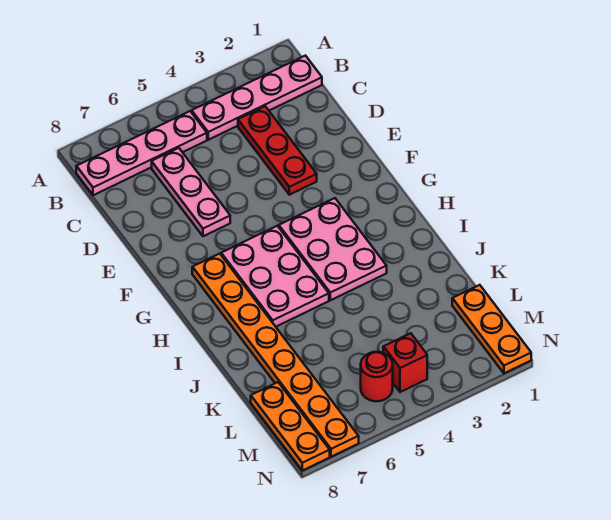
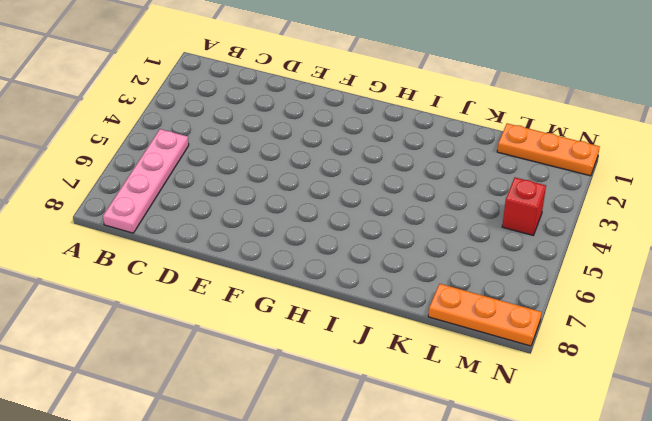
none -> pink plate B1:B4 level 1
none -> red plate C3:E3 level 1

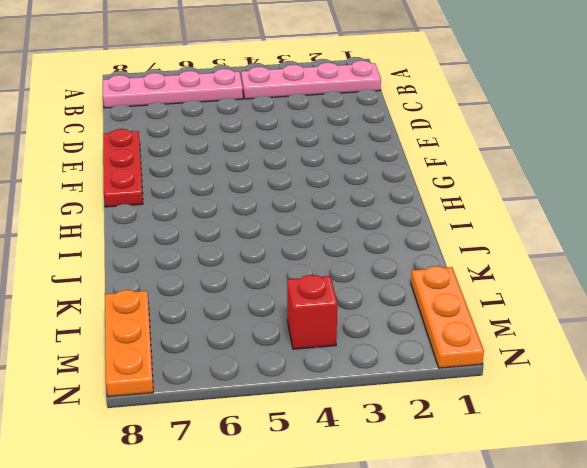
red plate E8:G8 level 1 -> red plate C3:E3 level 1
none -> pink plate C6:E6 level 1
none -> pink plate G3:I4 level 1

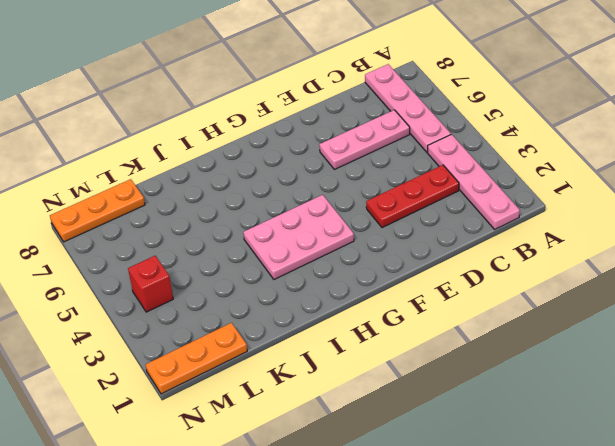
none -> pink plate G5:I6 level 1
none -> orange plate G7:N7 level 1

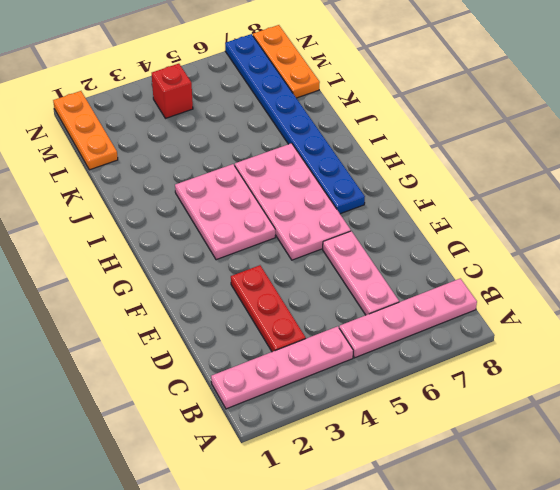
pink plate F5:I6 level 1 -> pink plate G5:I6 level 1
blue plate G7:N7 level 1 -> orange plate G7:N7 level 1
none -> red round brick M5 level 1

